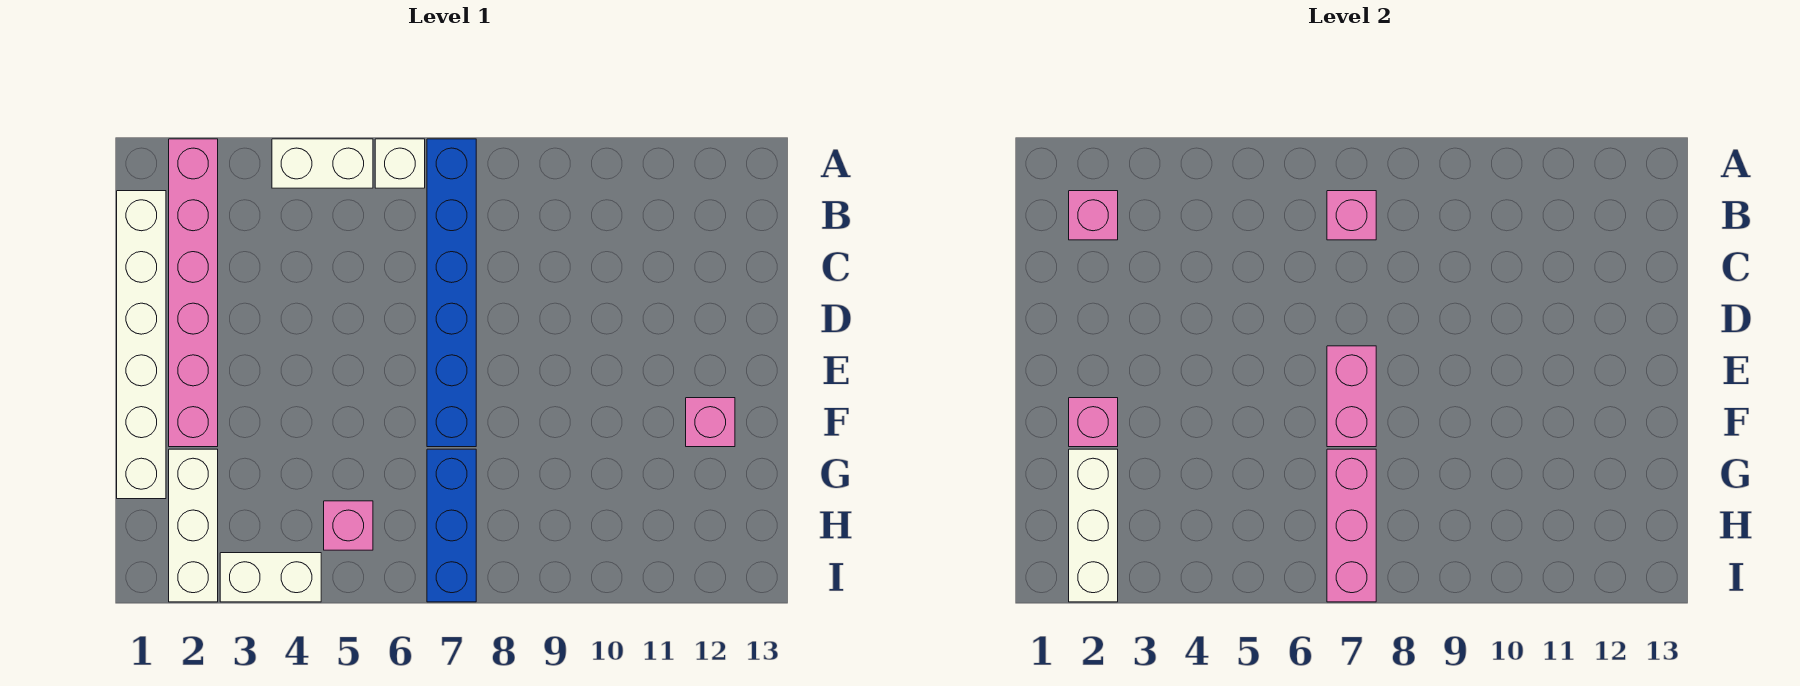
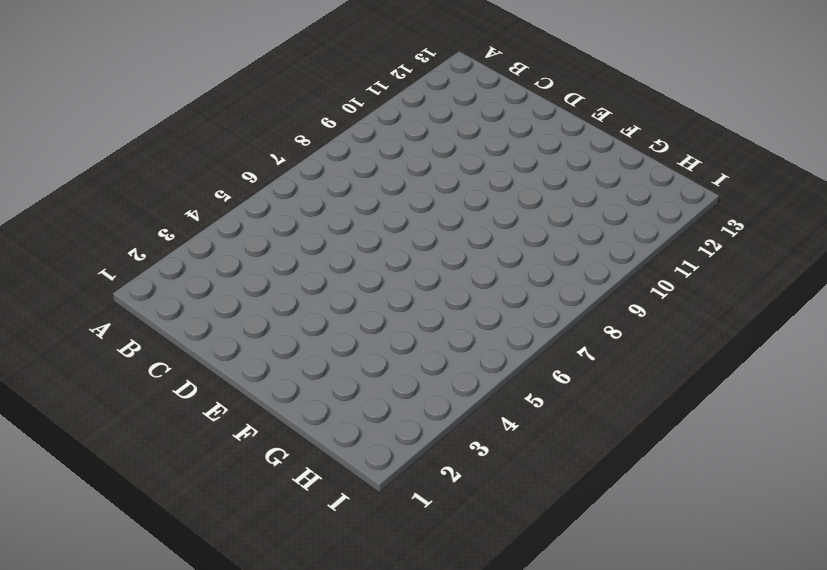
none -> pink brick A2:F2 level 1
none -> white brick A4:A5 level 1
none -> white brick A6 level 1

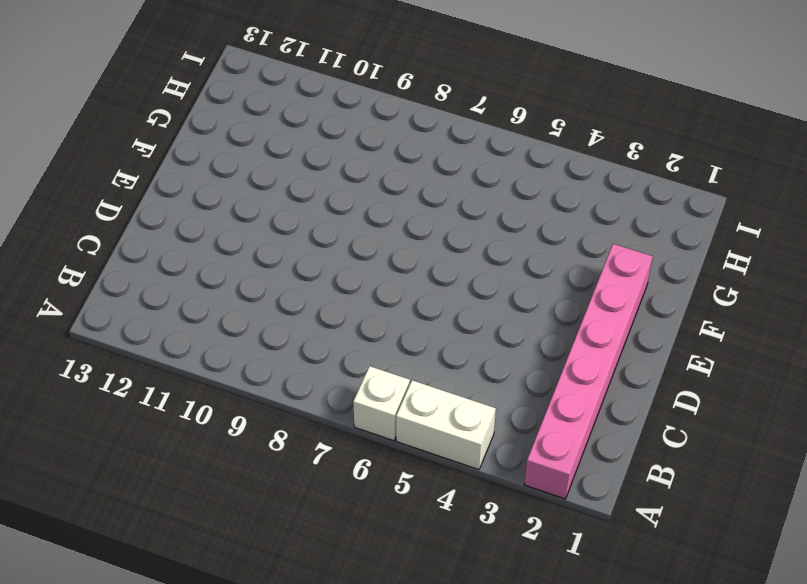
none -> blue brick A7:F7 level 1
none -> white brick B1:G1 level 1
none -> pink brick F12 level 1

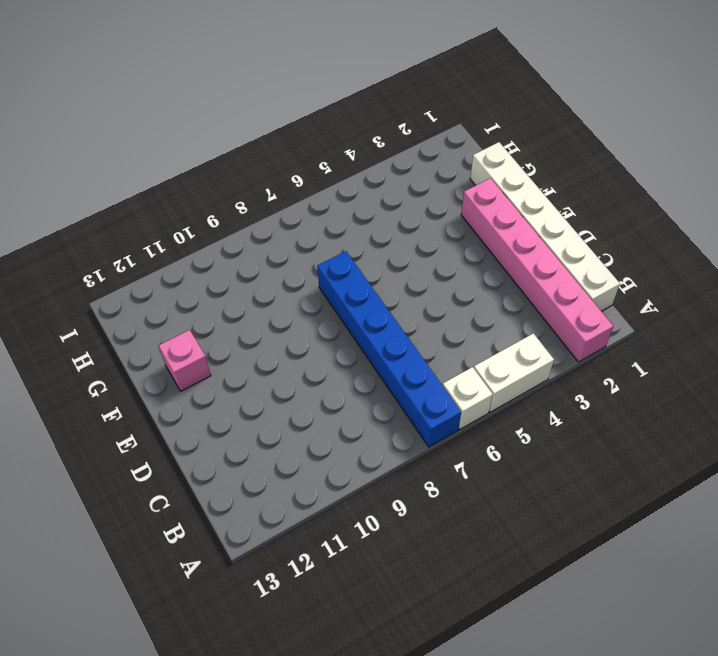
none -> white brick G2:I2 level 1
none -> blue brick G7:I7 level 1
none -> pink brick H5 level 1

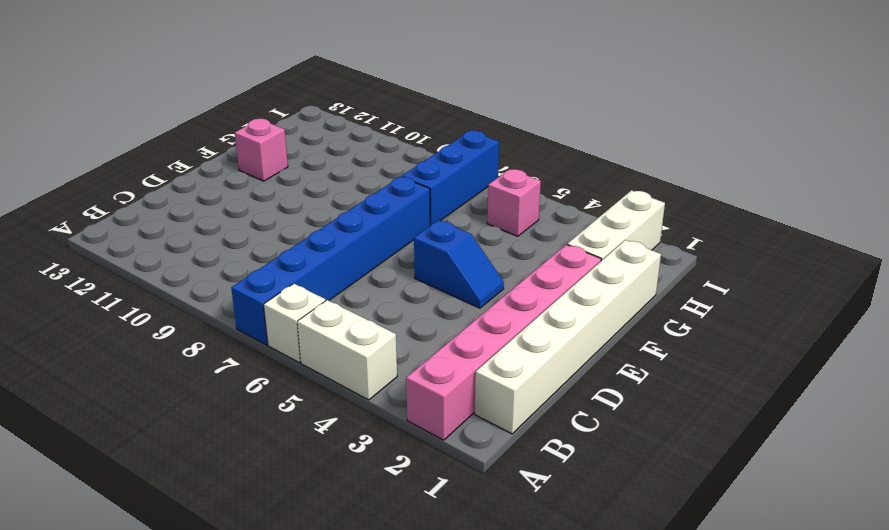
blue slope E4:E5 level 1 top 5 -> none
none -> white brick I3:I4 level 1
none -> pink brick B2 level 2
none -> pink brick B7 level 2

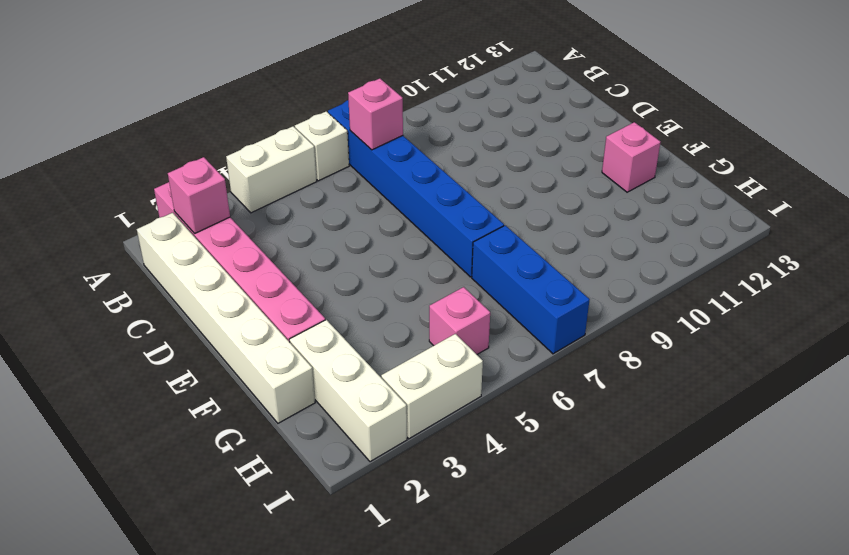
none -> pink brick E7:F7 level 2
none -> pink brick F2 level 2
none -> white brick G2:I2 level 2

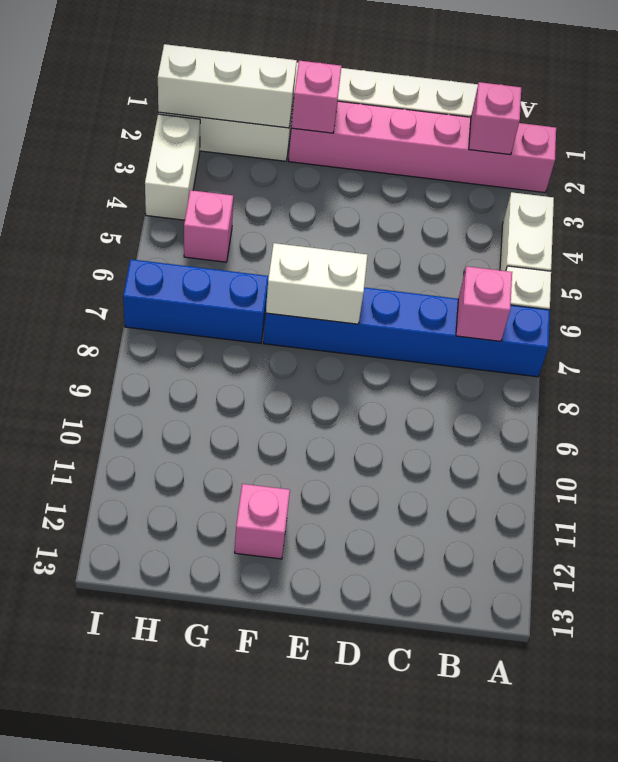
white brick E7:F7 level 2 -> pink brick E7:F7 level 2
none -> pink brick G7:I7 level 2

